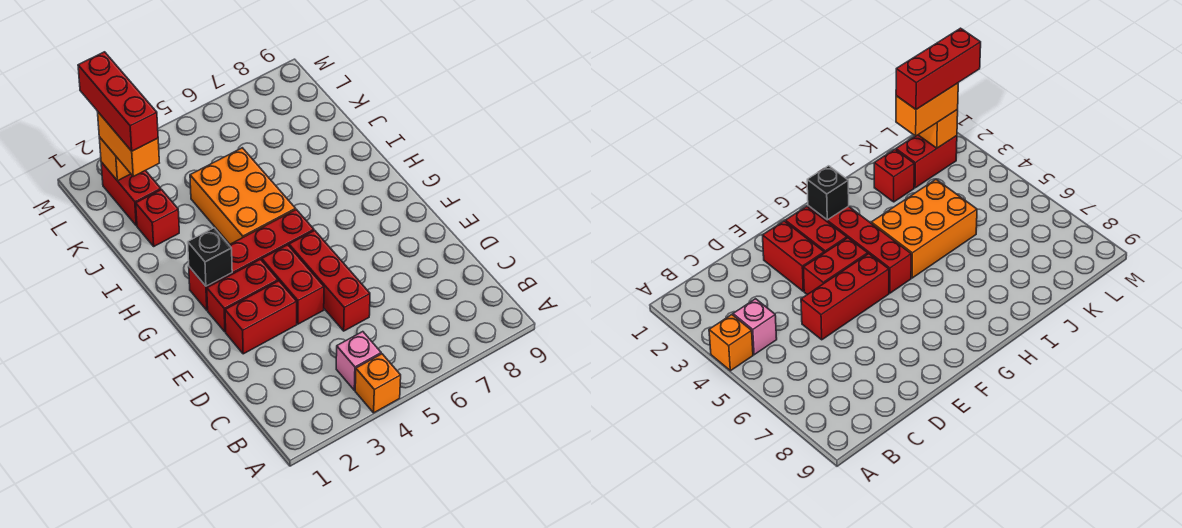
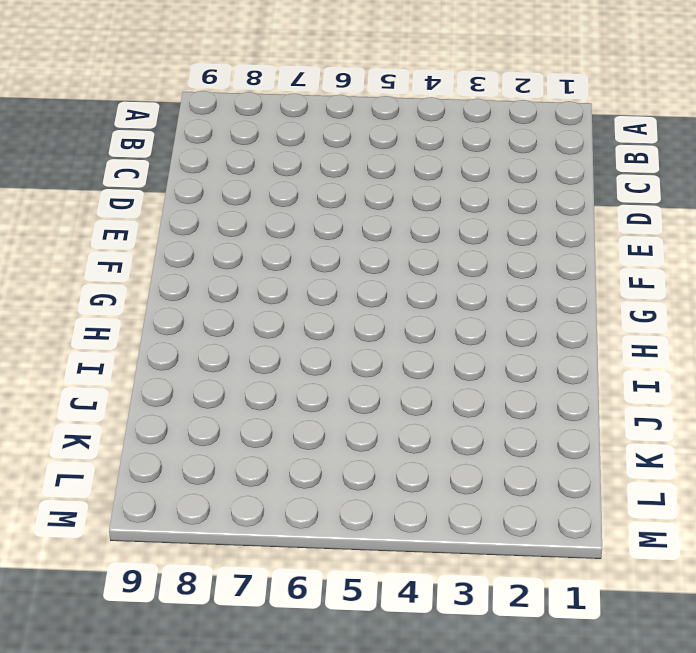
none -> orange brick A4 level 1
none -> pink brick B4 level 1
none -> red brick D5:F5 level 1

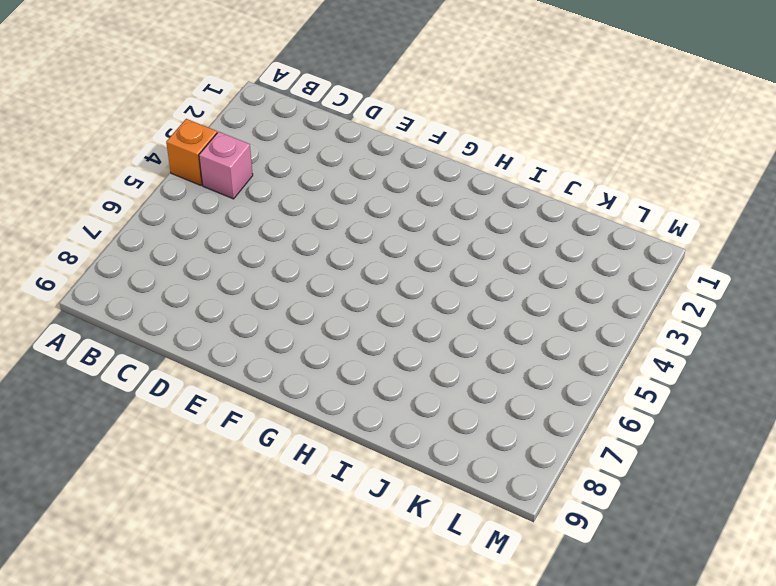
none -> red brick D5:F5 level 1
none -> red brick E2:E3 level 1
none -> red brick E4:F4 level 1

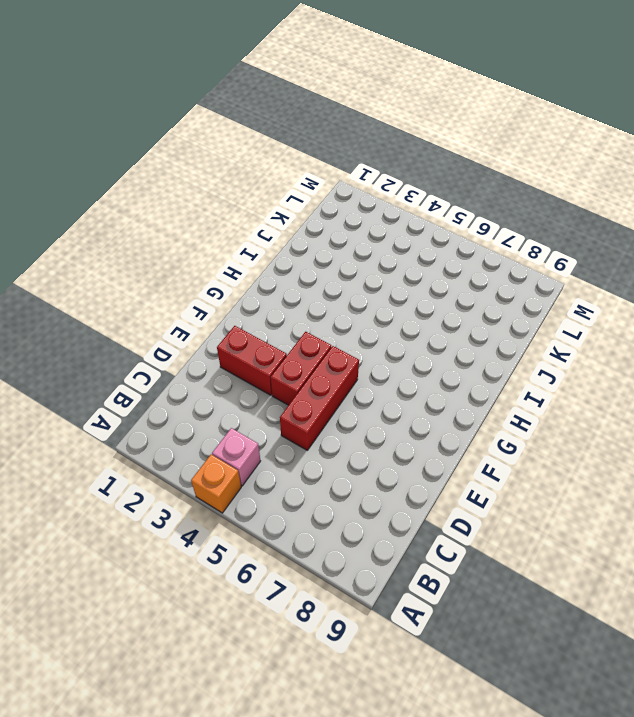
none -> red brick F2:F3 level 1
none -> red brick G2:G5 level 1
none -> orange brick H4:J5 level 1

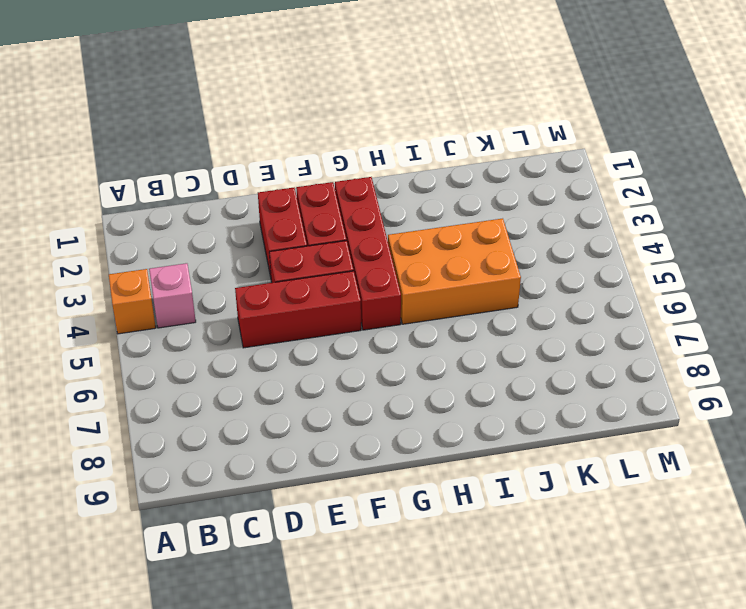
none -> red brick J2 level 1
none -> red brick K2:L2 level 1
none -> black brick G2 level 2

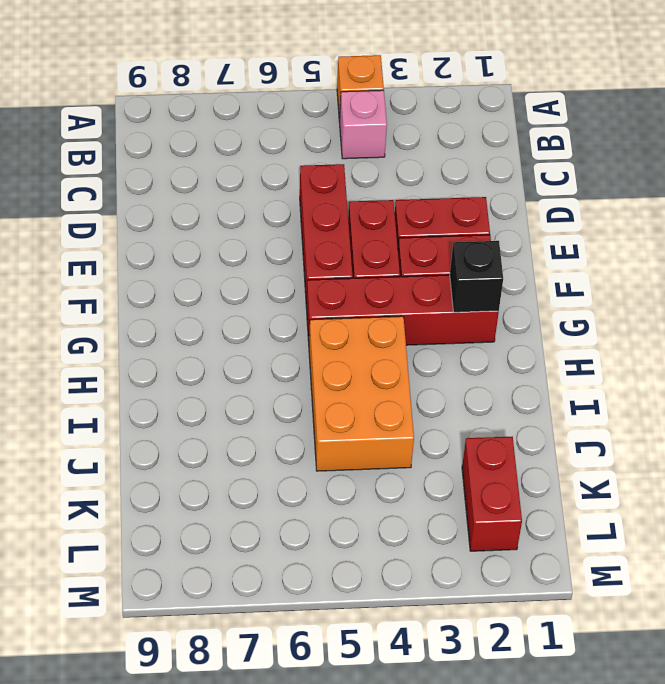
none -> red brick J2 level 1
none -> orange brick L2 level 2
none -> orange brick K2:L2 level 3

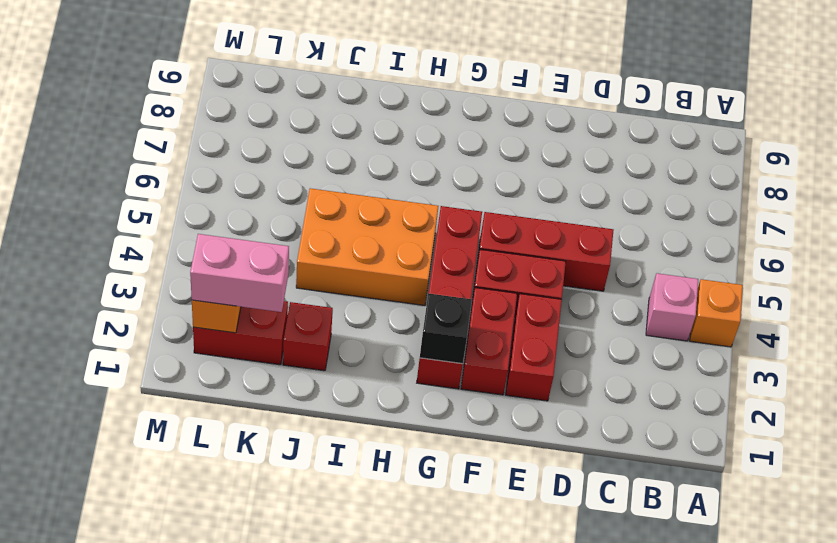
pink brick K2:L2 level 3 -> orange brick K2:L2 level 3
none -> red brick K2:M2 level 4

